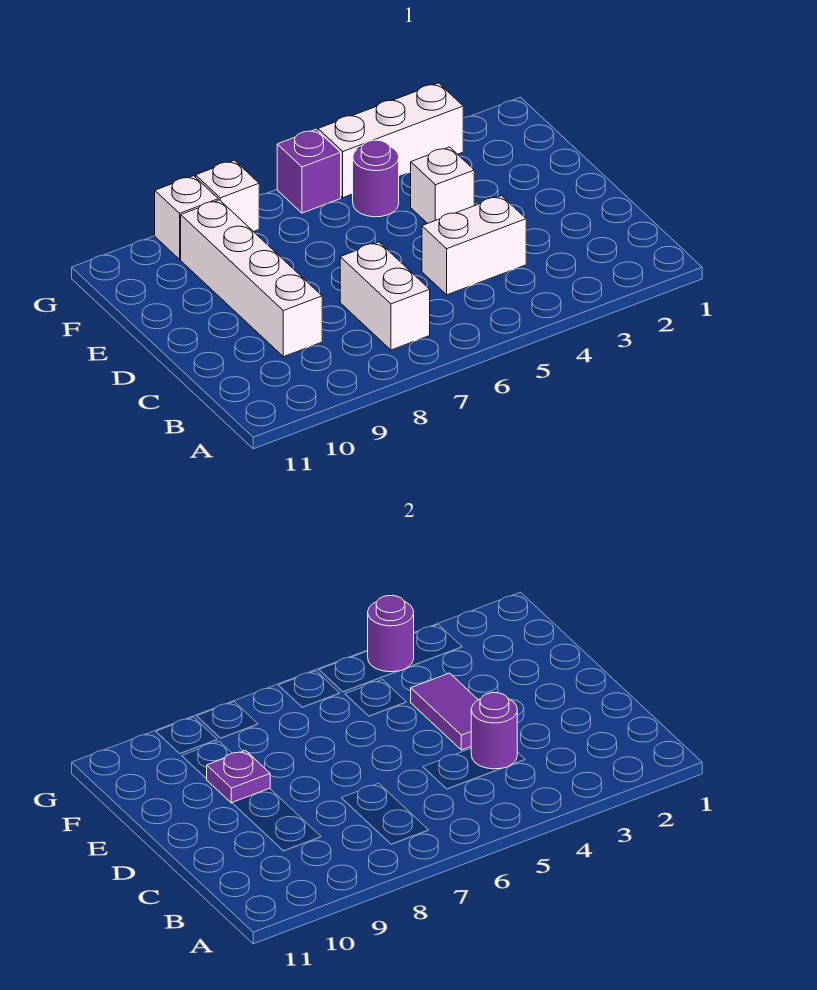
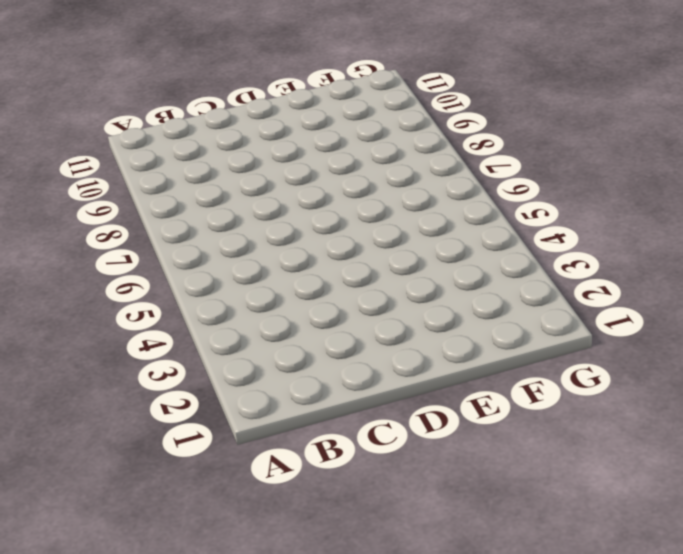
none -> white brick B7:C7 level 1
none -> white brick C4:C5 level 1
none -> white brick C9:F9 level 1

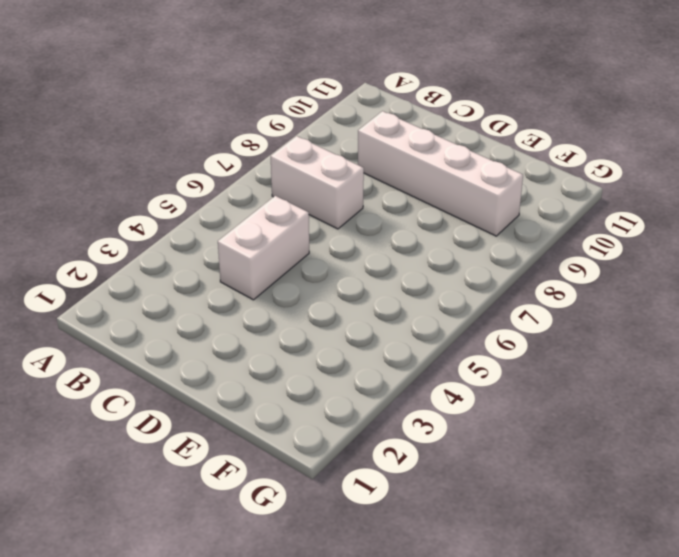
none -> white brick E4 level 1
none -> purple round brick F5 level 1
none -> white brick G3:G5 level 1

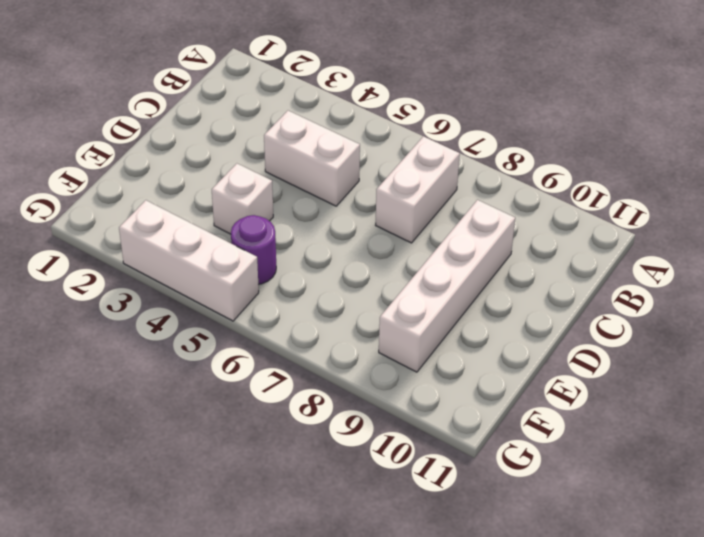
none -> purple brick G6 level 1
none -> white brick G8 level 1
none -> white brick G9 level 1

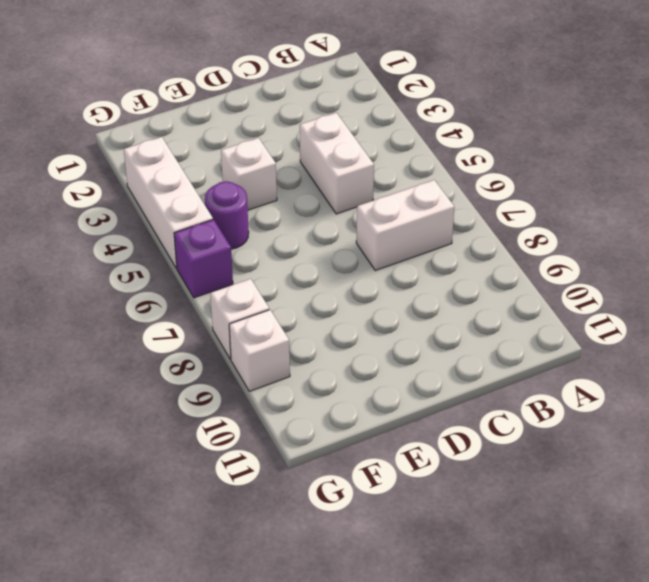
none -> white brick C9:F9 level 1
none -> purple round brick C4 level 2
none -> purple tile D4:E4 level 2

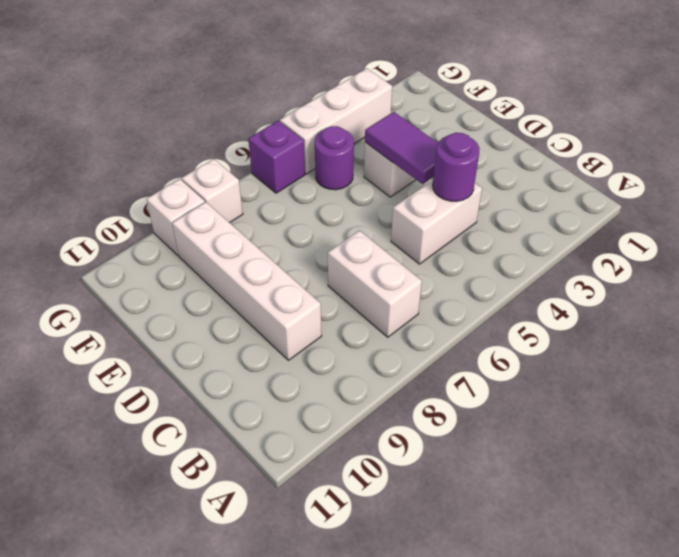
none -> purple plate E9 level 2
none -> purple round brick G4 level 2

